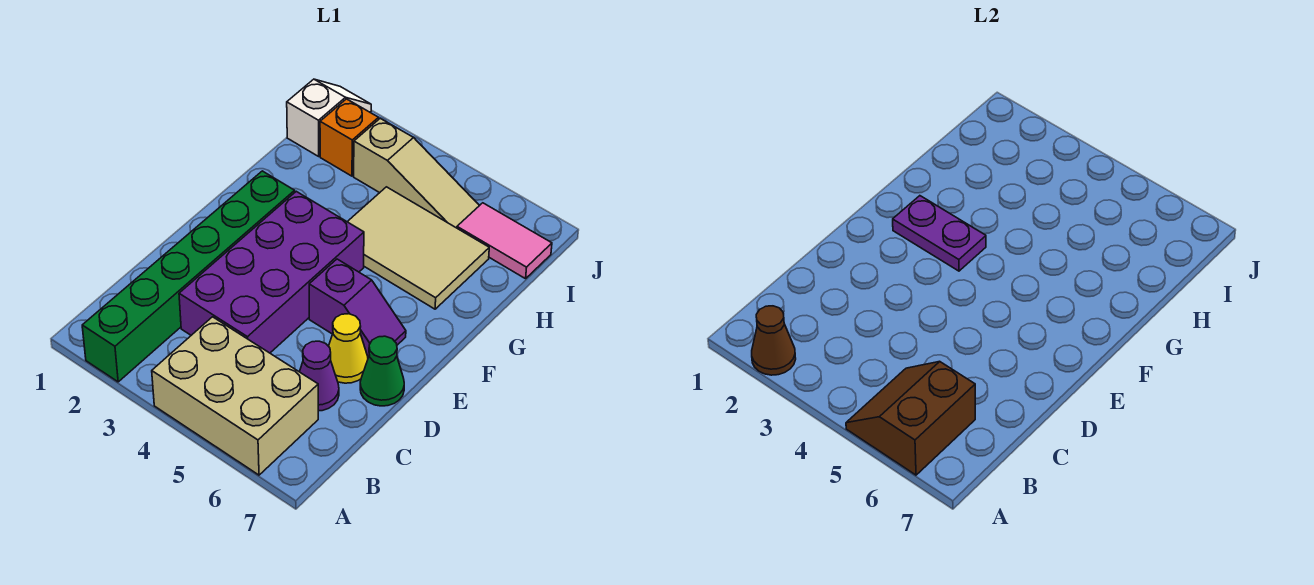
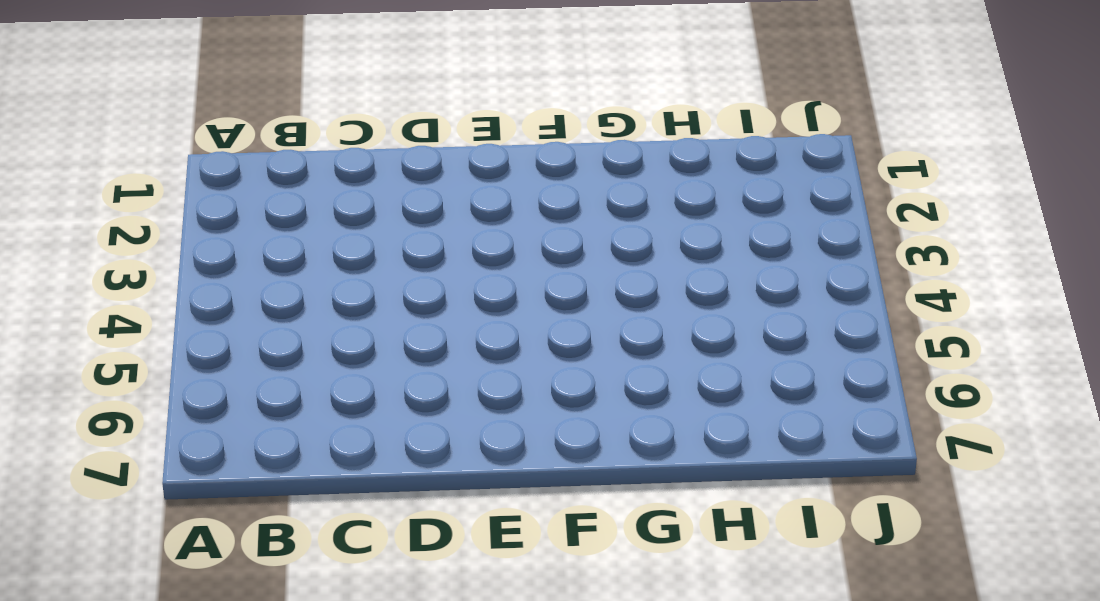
none -> green brick A2:F2 level 1
none -> tan brick A4:B6 level 1
none -> purple brick C3:F4 level 1

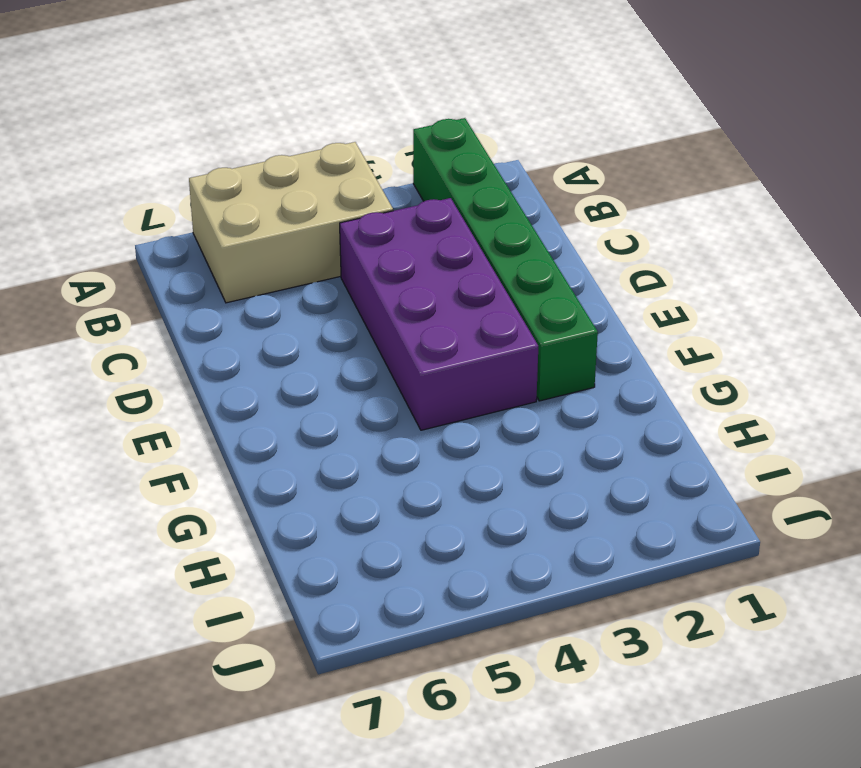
none -> purple cone C6 level 1
none -> yellow cone D6 level 1
none -> green cone D7 level 1

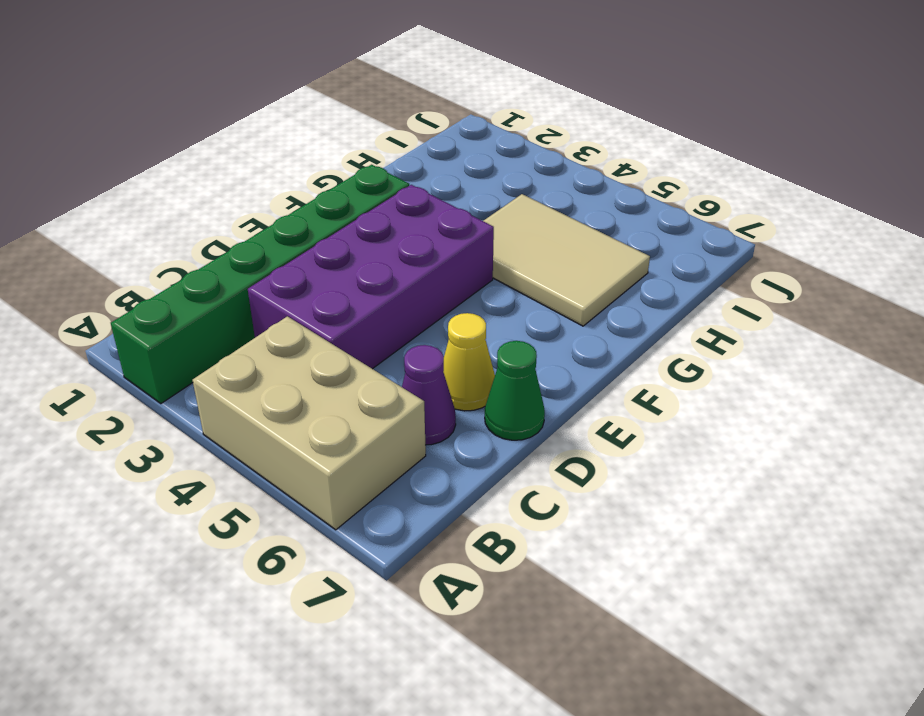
none -> purple slope E5:E6 level 1 top 5
none -> white slope I1:J1 level 1 top I
none -> orange brick I2 level 1

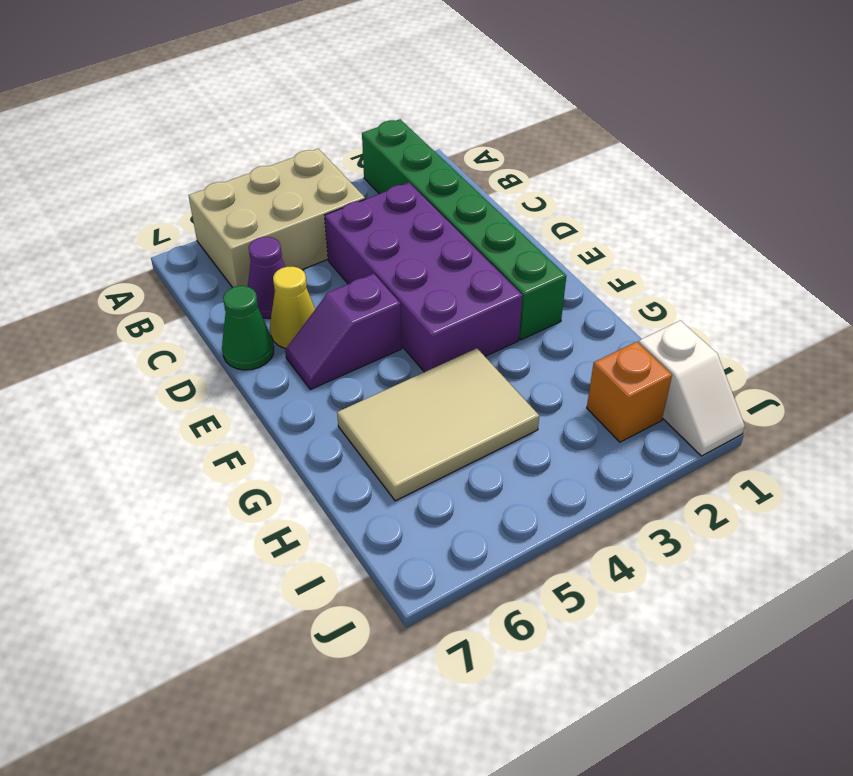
none -> tan slope I3:I5 level 1 top 3
none -> pink tile I6:I7 level 1
none -> brown cone A2 level 2

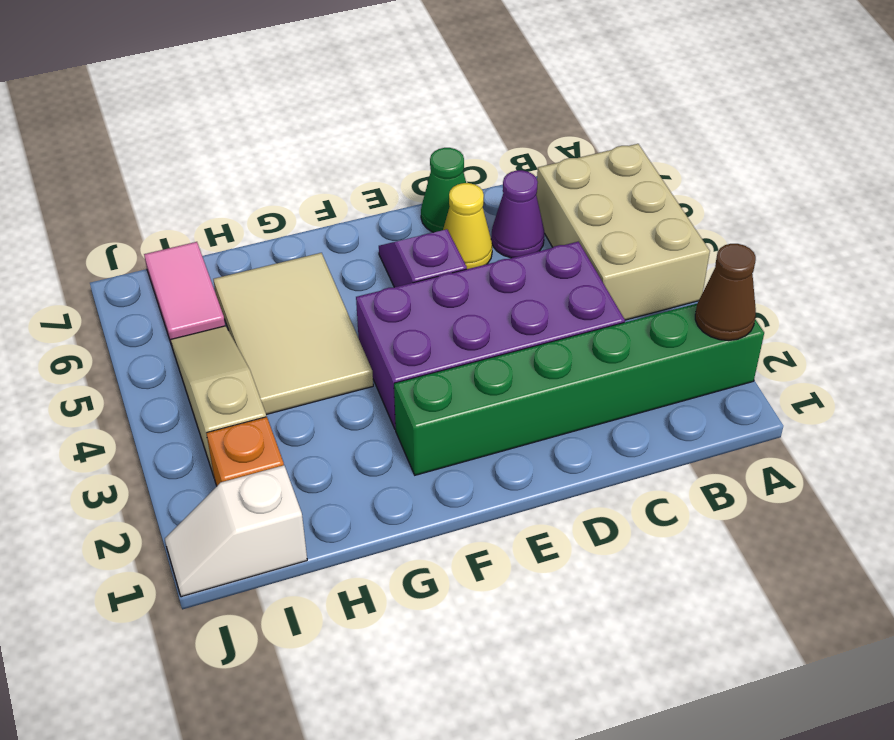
none -> brown slope A5:B6 level 2 top 6
none -> purple plate F2:F3 level 2

